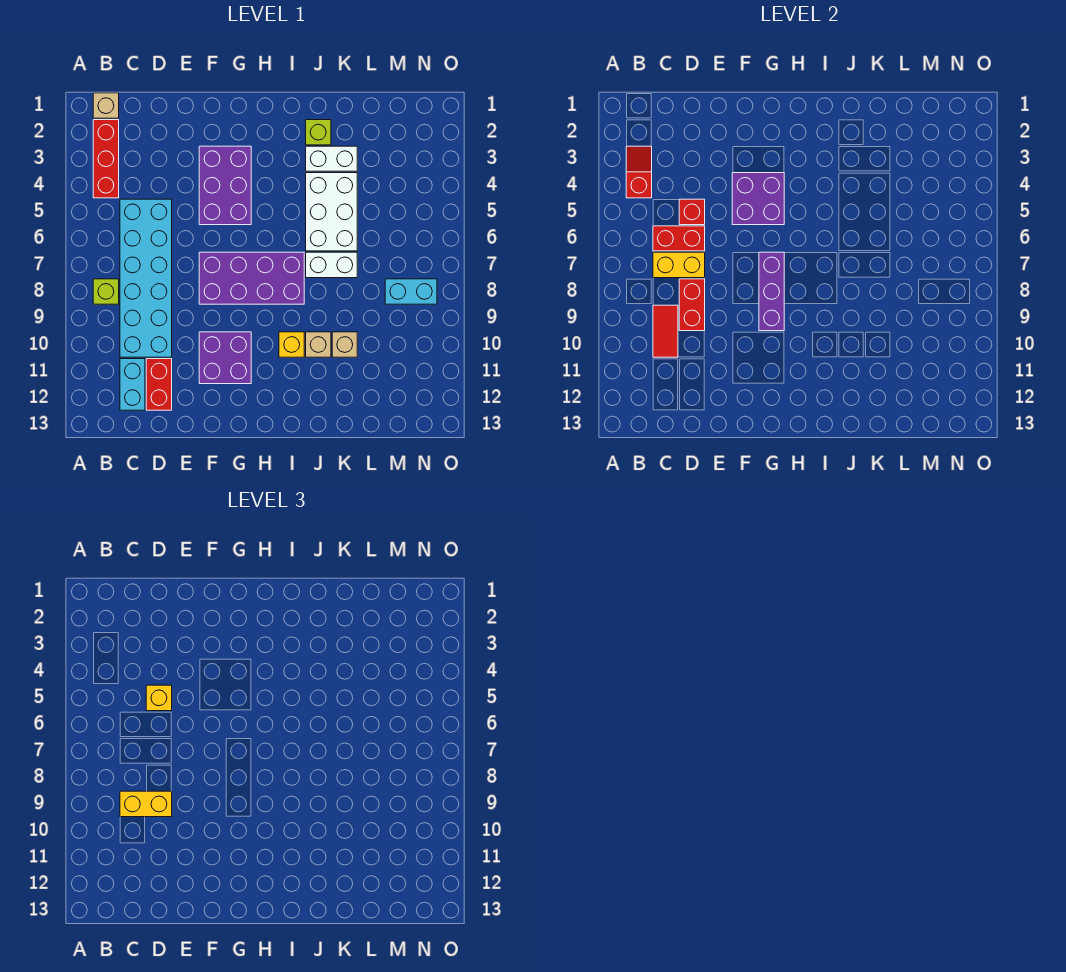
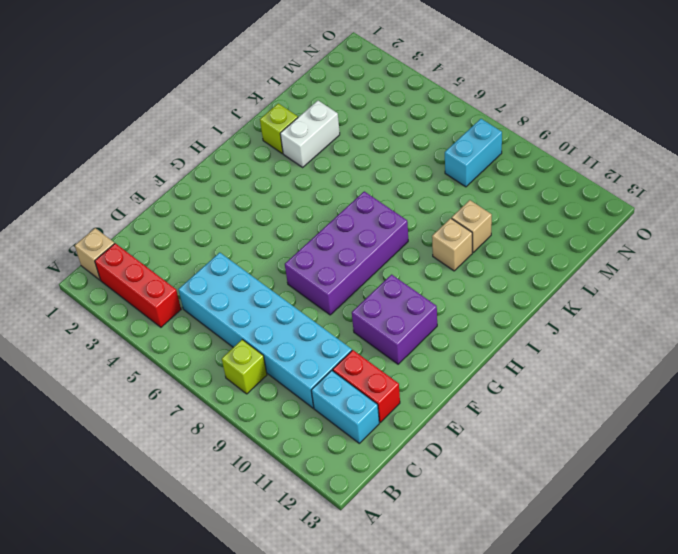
none -> purple brick F3:G5 level 1
none -> yellow brick I10 level 1
none -> white brick J4:K6 level 1

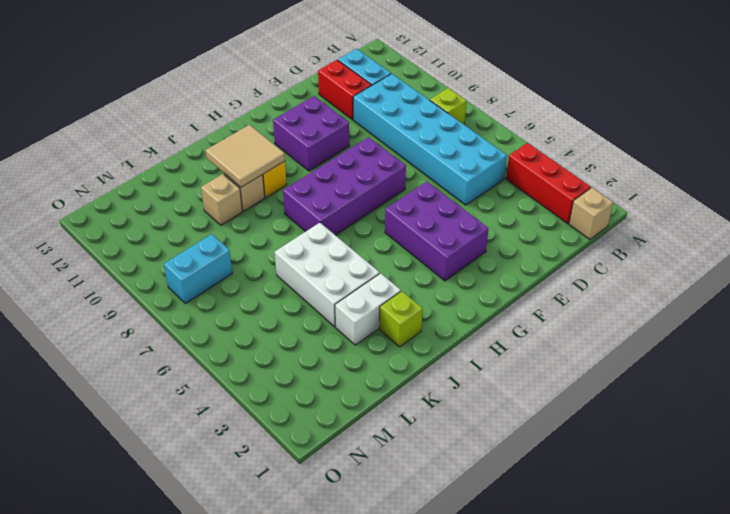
tan tile I10:J11 level 2 -> none
none -> white brick J7:K7 level 1
none -> red slope B3:B4 level 2 top 4
none -> red brick C6:D6 level 2

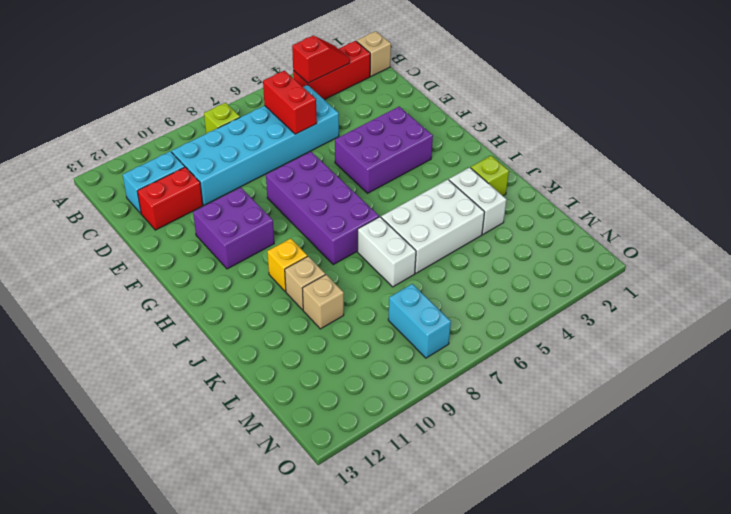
none -> yellow brick C7:D7 level 2
none -> red tile C9:C10 level 2
none -> red brick D5 level 2

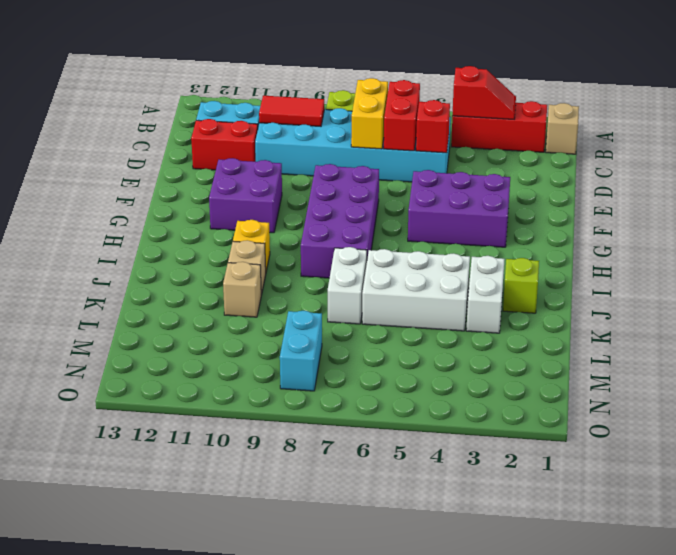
none -> red brick D8:D9 level 2
none -> purple brick F4:G5 level 2
none -> purple brick G7:G9 level 2

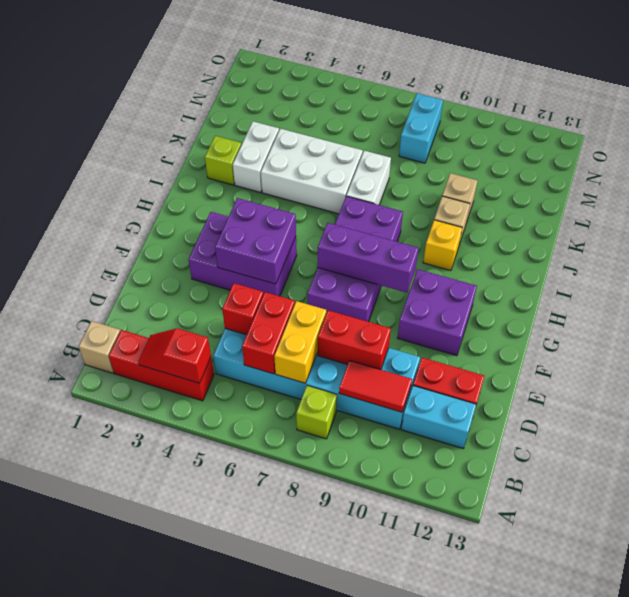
none -> yellow brick C9:D9 level 3
none -> yellow brick D5 level 3

